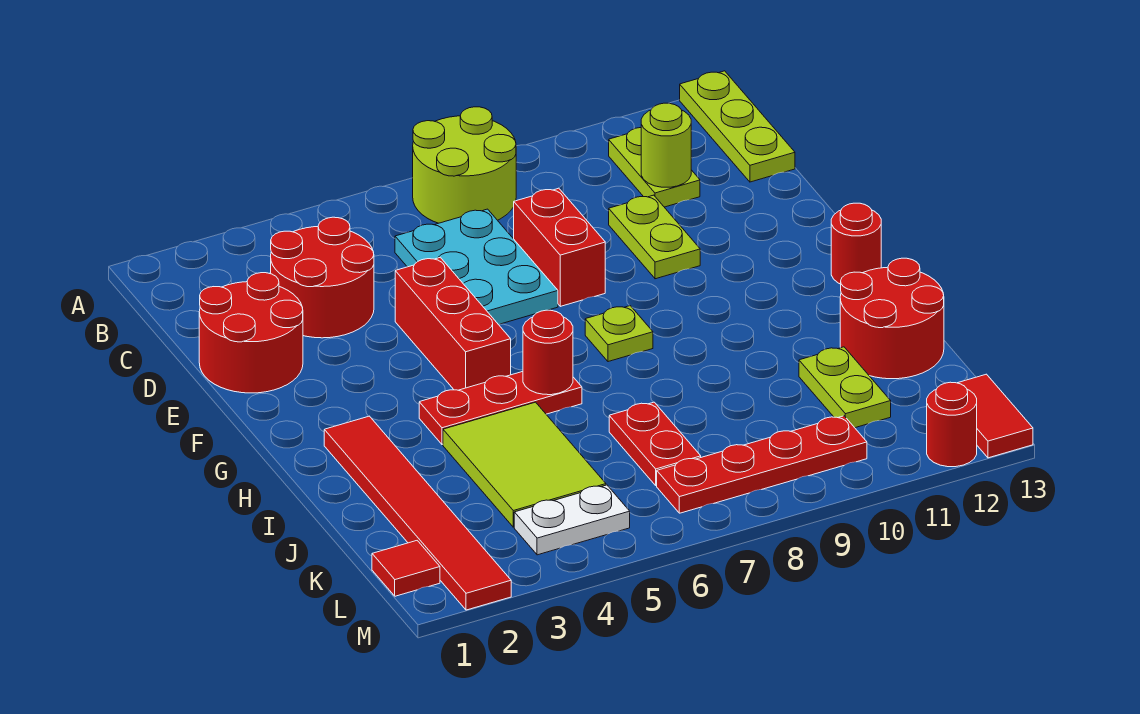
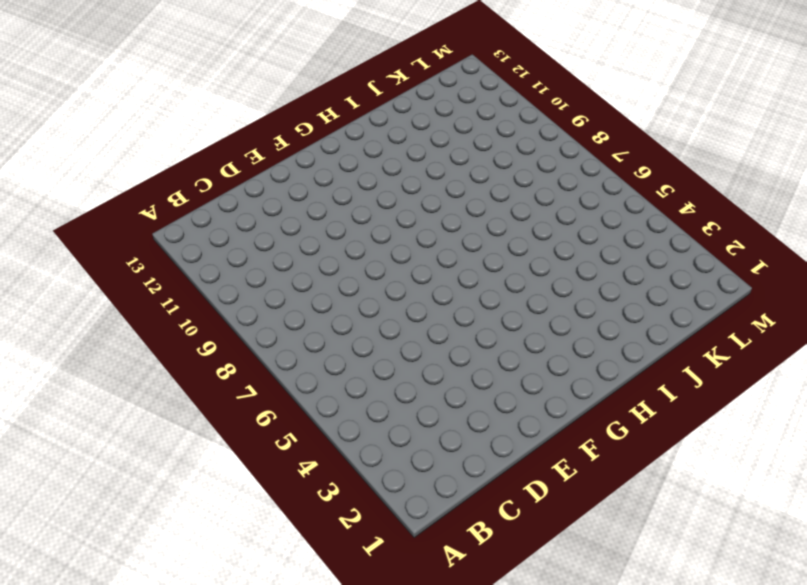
none -> lime round brick A7:B8 level 1
none -> lime plate A13:C13 level 1
none -> lime plate B11:C11 level 1

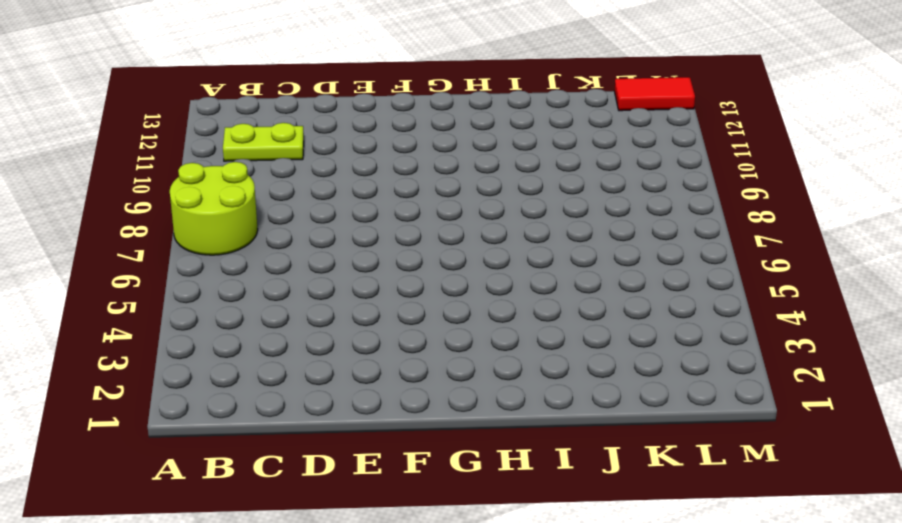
none -> lime plate A13:C13 level 1
none -> red round brick C3:D4 level 1
none -> cyan plate C6:E7 level 1

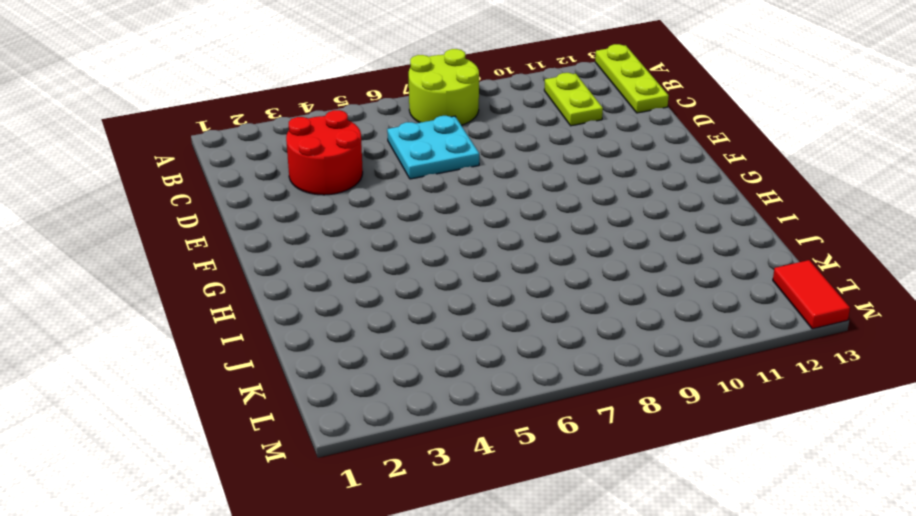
cyan plate C6:D7 level 1 -> cyan plate C6:E7 level 1
none -> red round brick D1:E2 level 1
none -> red brick D8:E8 level 1
none -> lime plate D10:E10 level 1

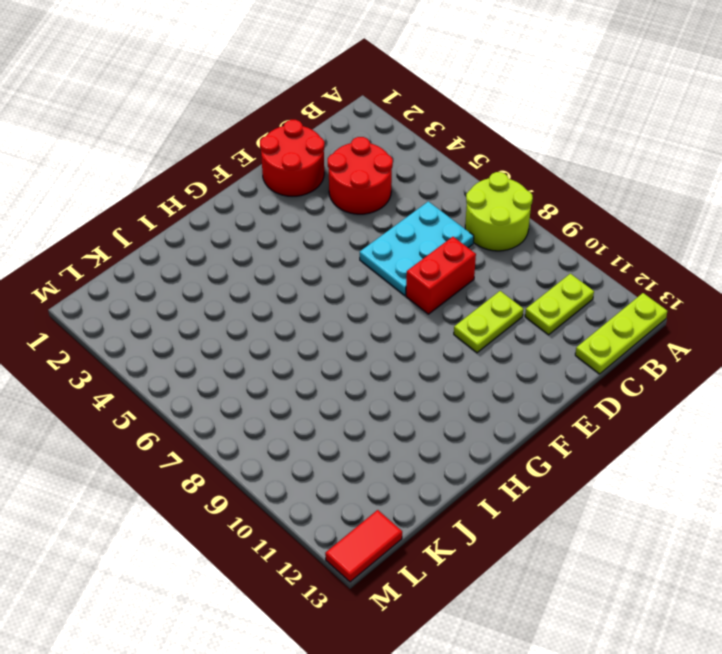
none -> red brick E5:G5 level 1
none -> lime plate G8 level 1
none -> red round brick G13 level 1

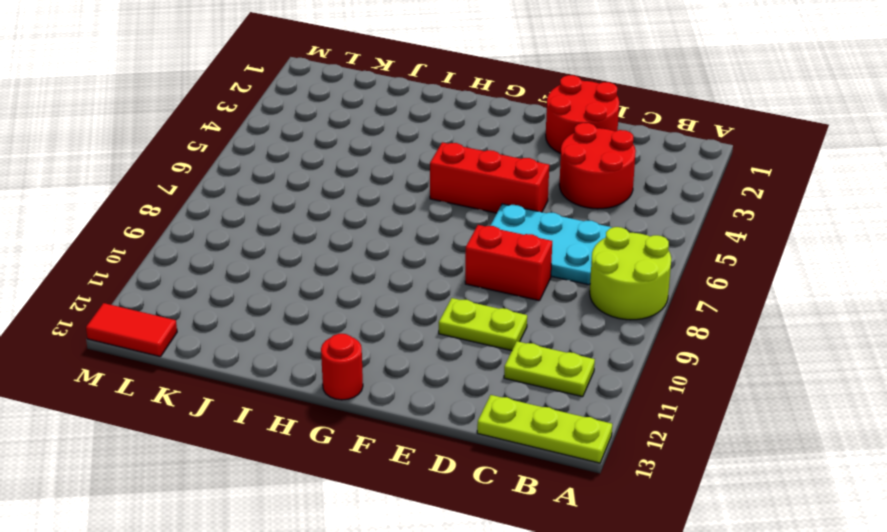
none -> lime plate G8 level 1
none -> red tile H2:M2 level 1
none -> red plate H4:H6 level 1

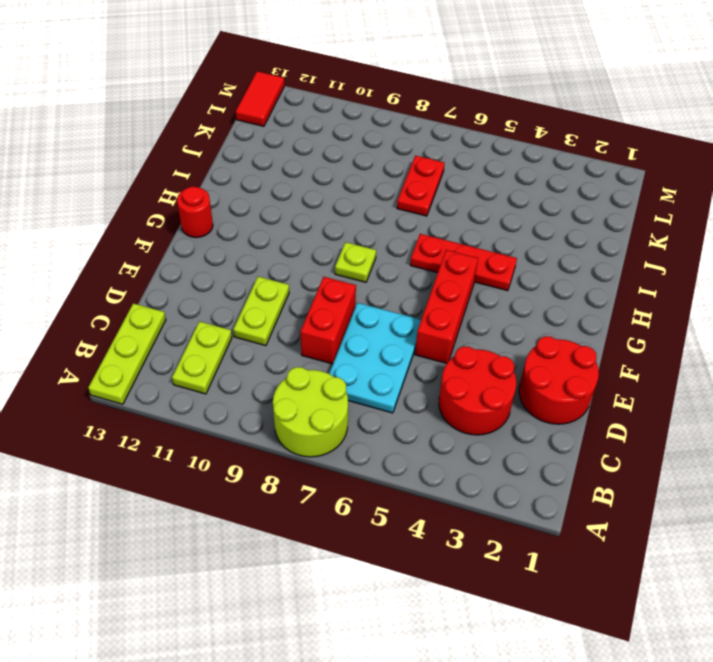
none -> red tile H2:M2 level 1
none -> lime tile I4:K5 level 1
none -> red round brick I12:J13 level 1

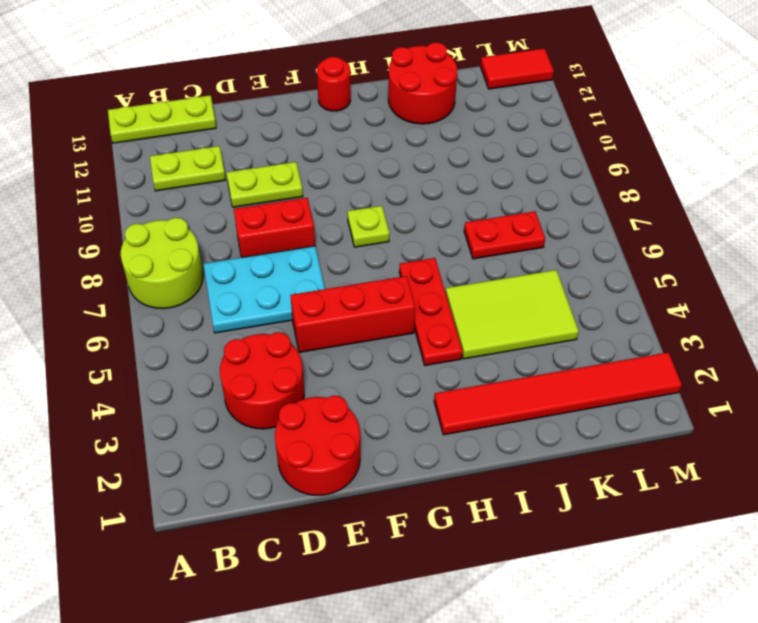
none -> lime plate J11:K11 level 1
none -> red tile L1 level 1
none -> white plate L4:L5 level 1

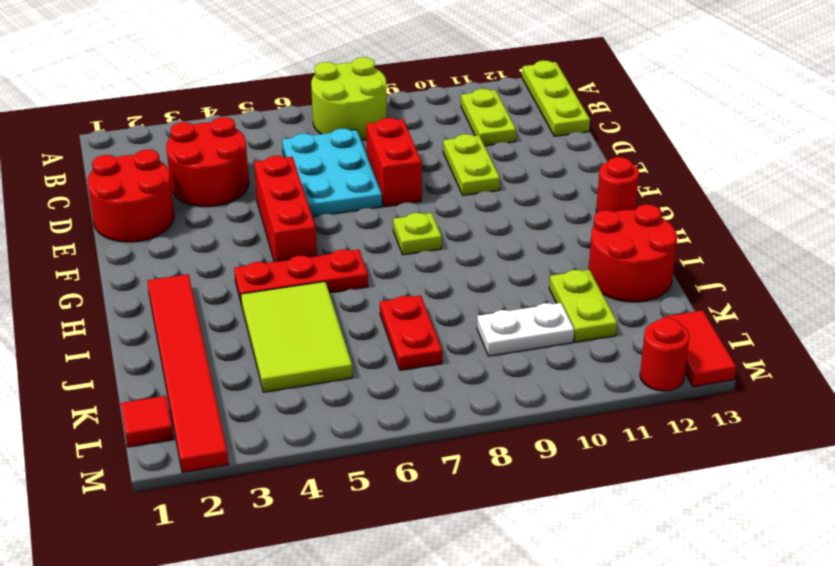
white plate K9:K10 level 1 -> white plate L4:L5 level 1
none -> red plate L7:L10 level 1
none -> lime round brick C11 level 2
none -> red round brick H6 level 2

